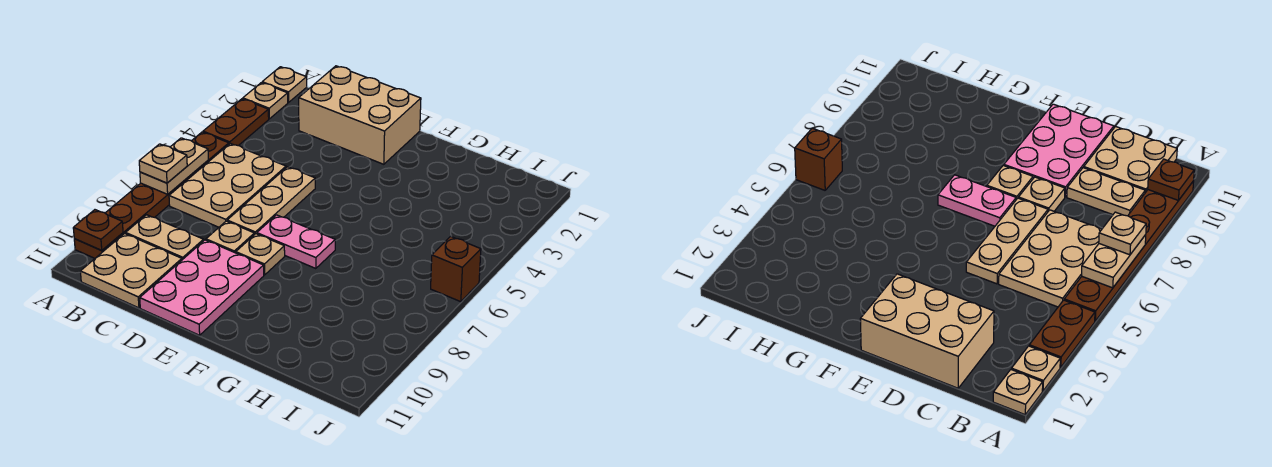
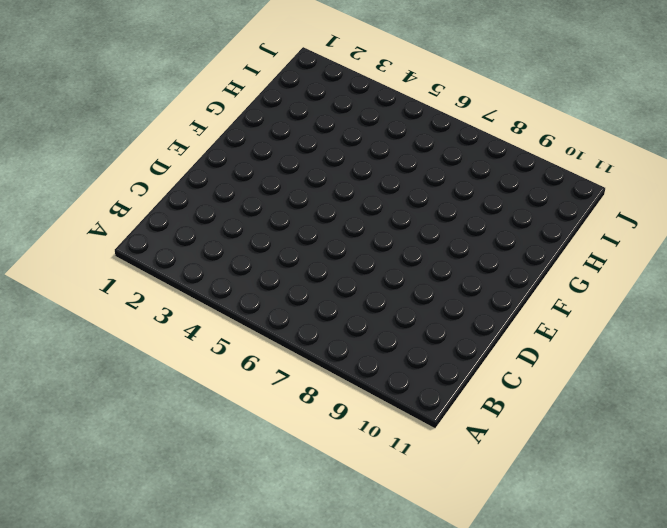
none -> tan plate A1 level 1
none -> tan plate A2 level 1
none -> brown plate A3:A4 level 1

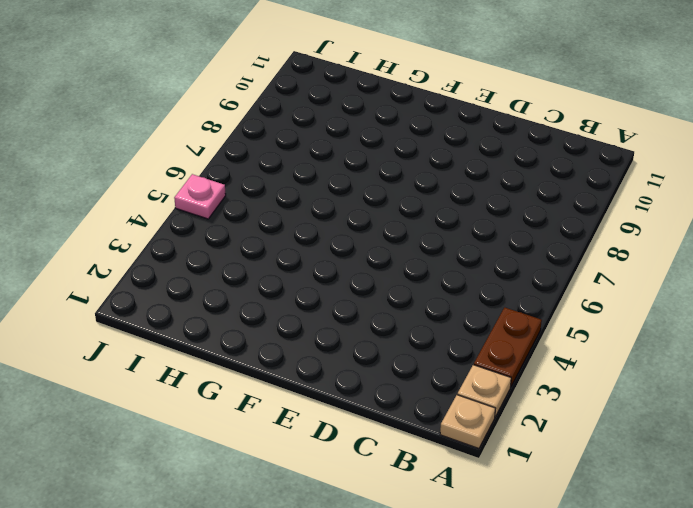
pink plate J5 level 1 -> none
none -> brown plate A5:A10 level 1
none -> tan plate B5:C7 level 1
none -> tan plate B9:C9 level 1

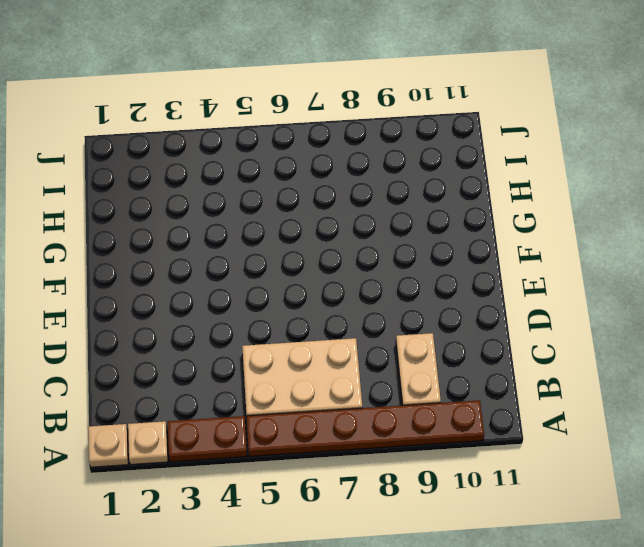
none -> tan plate B10:C11 level 1
none -> tan brick C1:E2 level 1
none -> tan plate D5:D7 level 1

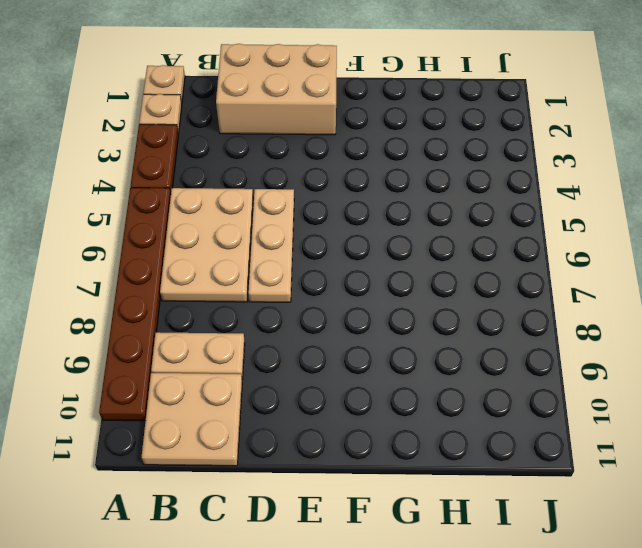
none -> tan plate D8 level 1
none -> pink plate D9:E11 level 1
none -> pink plate E7:F7 level 1

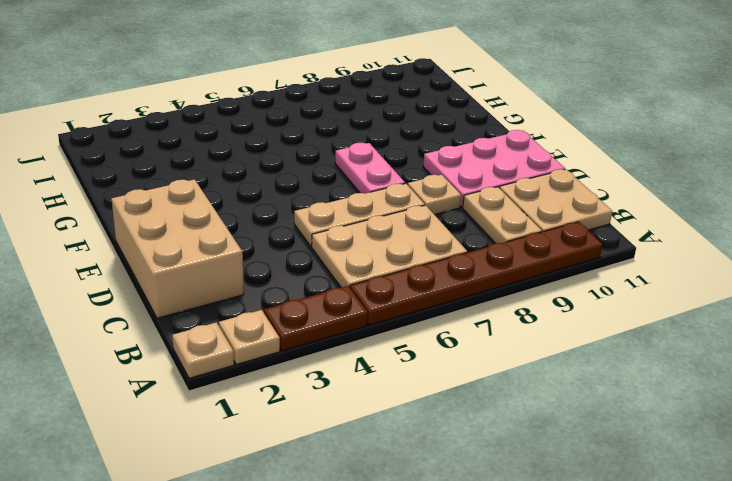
none -> tan plate E8 level 1
none -> brown brick J6 level 1
none -> tan plate A6:A7 level 2

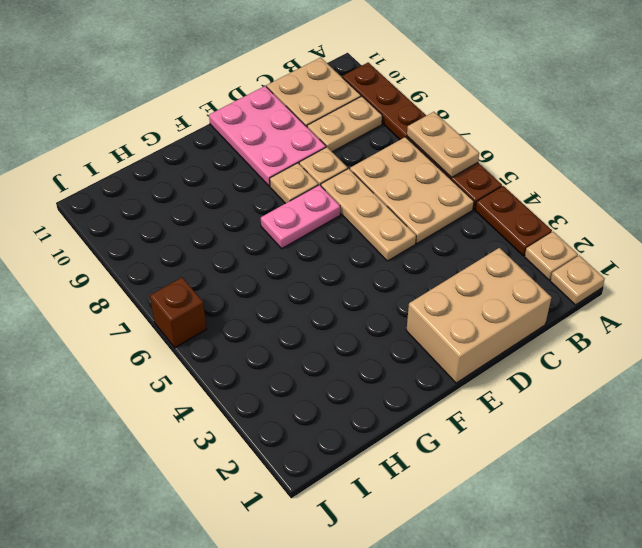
none -> brown plate A10 level 2
none -> tan plate A7 level 3

